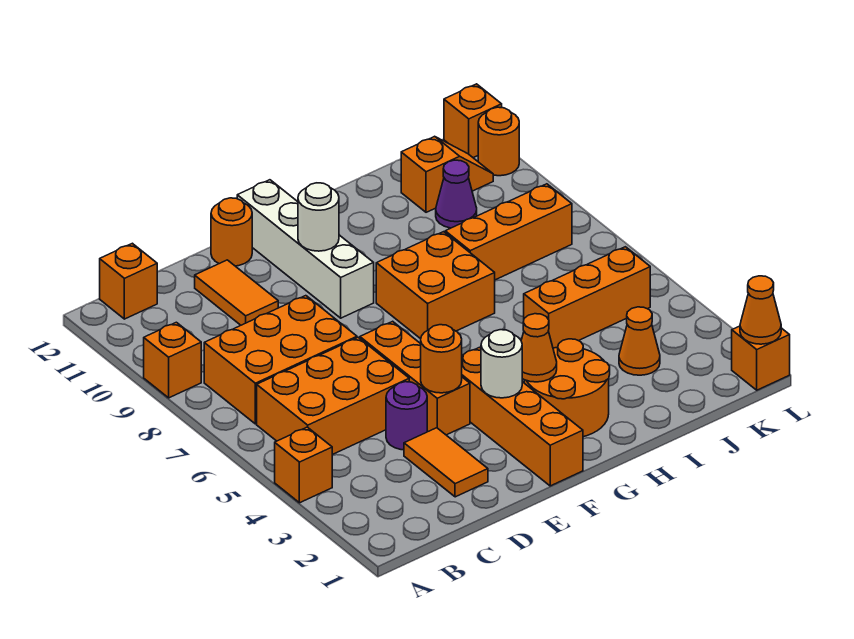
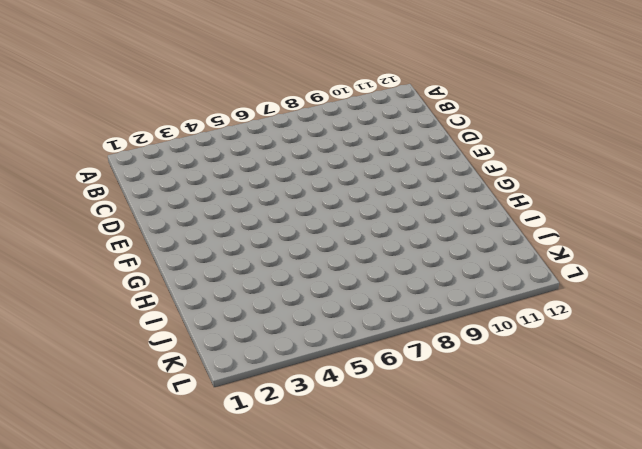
none -> orange brick A4 level 1
none -> orange brick A9 level 1
none -> orange brick B5:D6 level 1

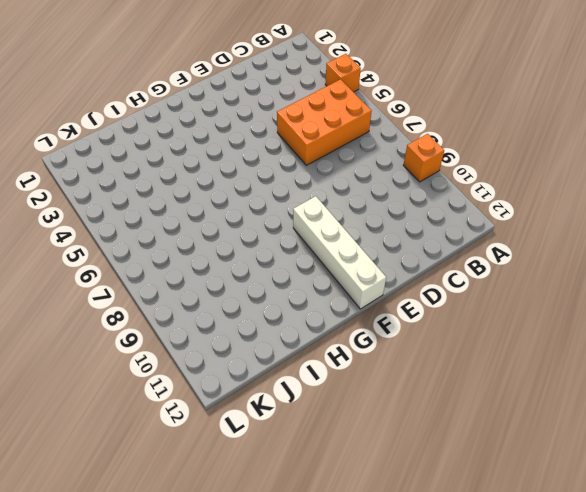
none -> orange brick B7:D8 level 1
none -> orange brick B12 level 1
none -> orange tile D2:D3 level 1

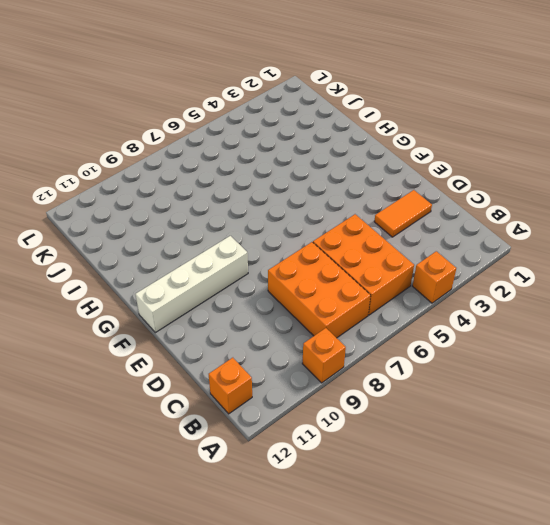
none -> purple round brick D4 level 1
none -> orange tile D10:D11 level 1
none -> orange brick E4:E6 level 1

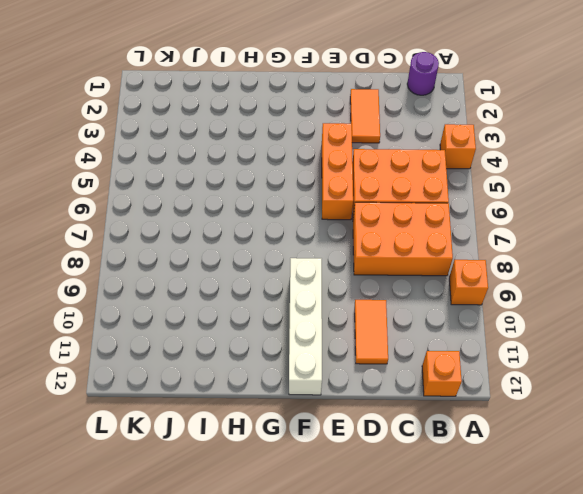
purple round brick B1 level 1 -> purple round brick D4 level 1
none -> orange round brick E12 level 1
none -> orange brick F1:F4 level 1
none -> orange round brick G2:H3 level 1

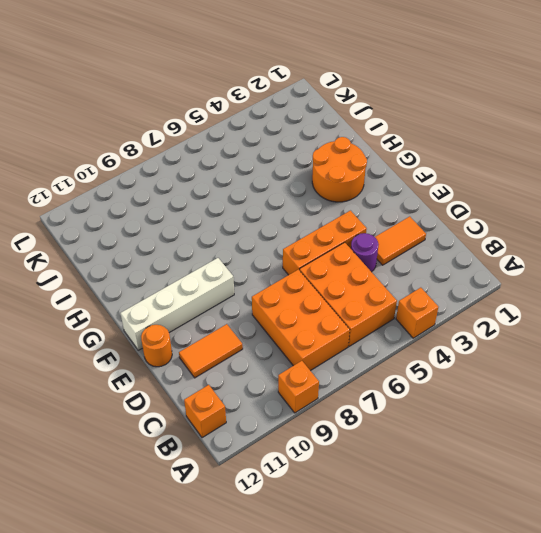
none -> orange brick F1:F4 level 1
none -> orange brick G7:H8 level 1
none -> orange brick I5:K5 level 1

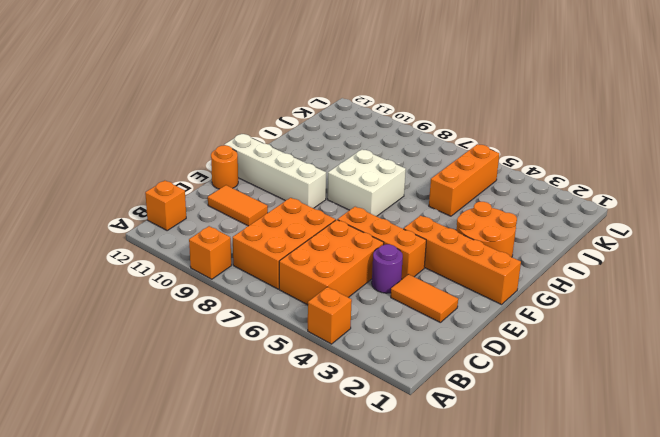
white brick G7:H8 level 1 -> orange brick G7:H8 level 1
none -> orange brick I8:K8 level 1
none -> orange cone J3 level 1
none -> purple cone J10 level 1

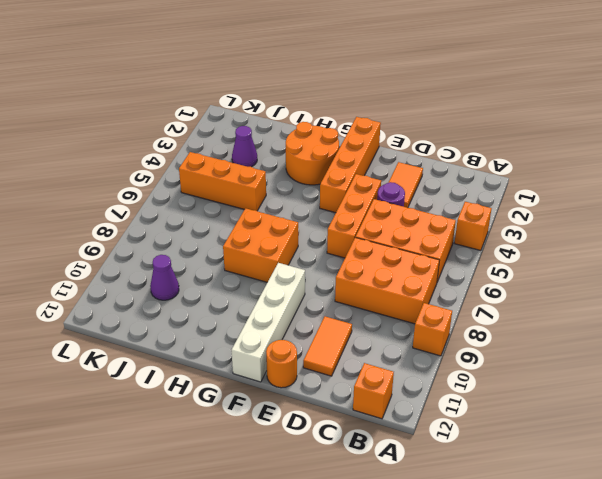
purple cone J3 level 1 -> orange cone J3 level 1
none -> orange brick I8:K8 level 1
none -> orange slope J11:K11 level 1 top J
none -> orange brick L1 level 1

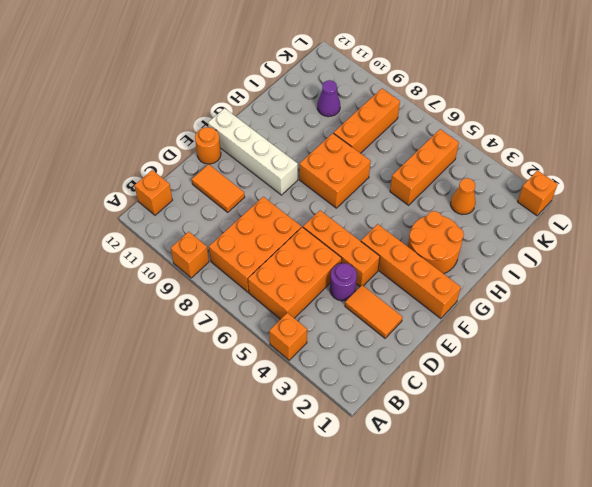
none -> orange slope J11:K11 level 1 top J
none -> orange round brick L11 level 1
none -> orange brick L12 level 1

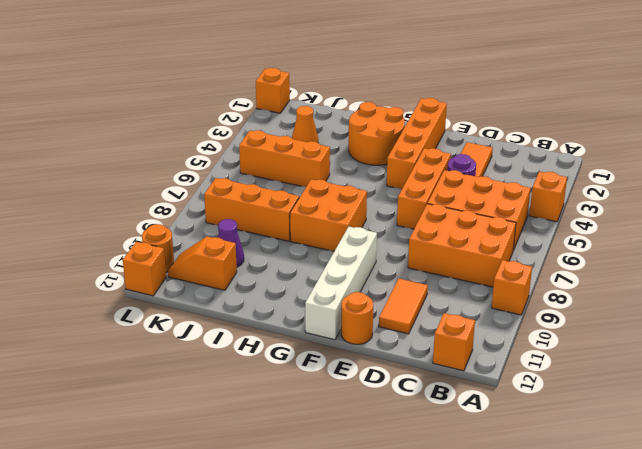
none -> orange round brick E4 level 2
none -> white round brick F3 level 2
none -> white round brick F10 level 2

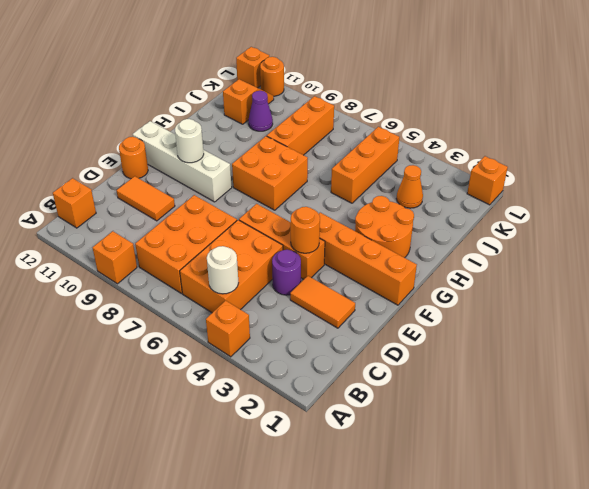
white round brick B5 level 2 -> white round brick F3 level 2
none -> orange cone G3 level 2
none -> orange cone L1 level 2

